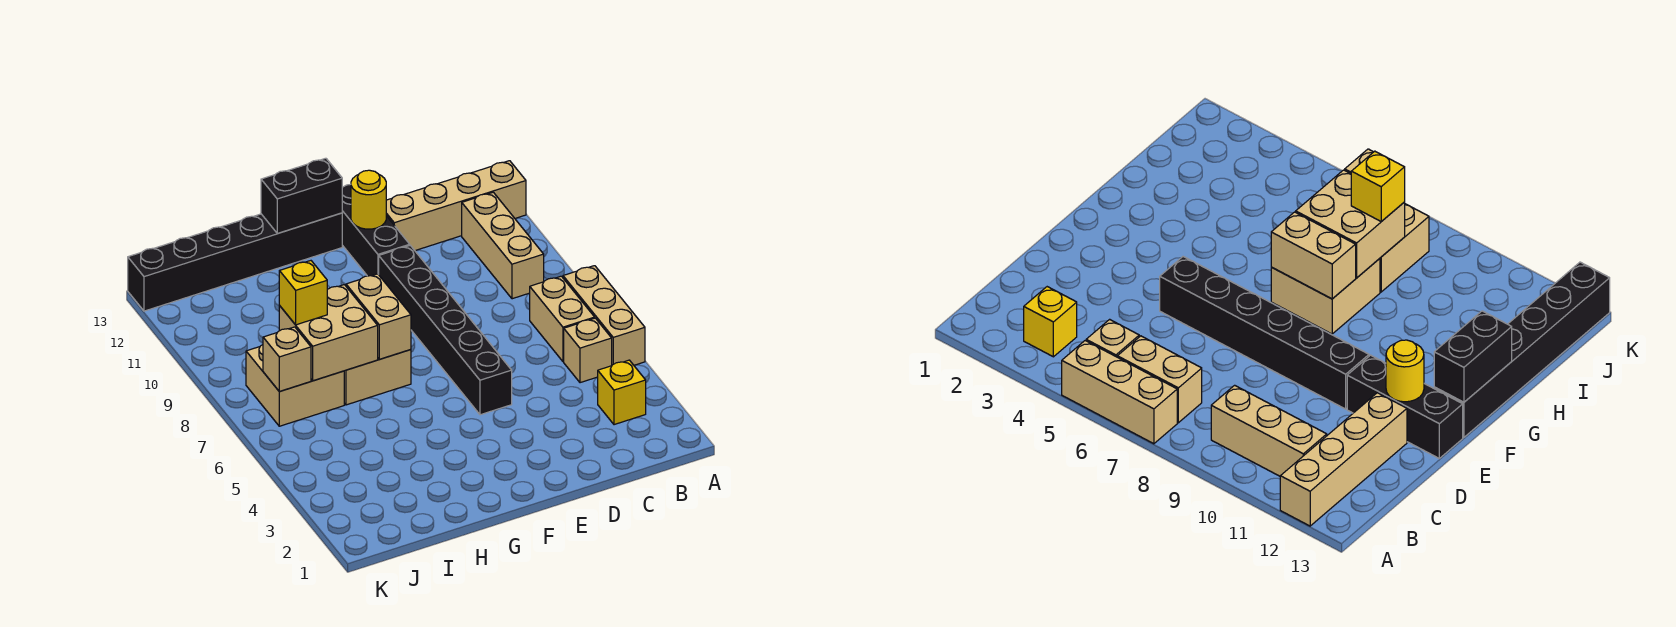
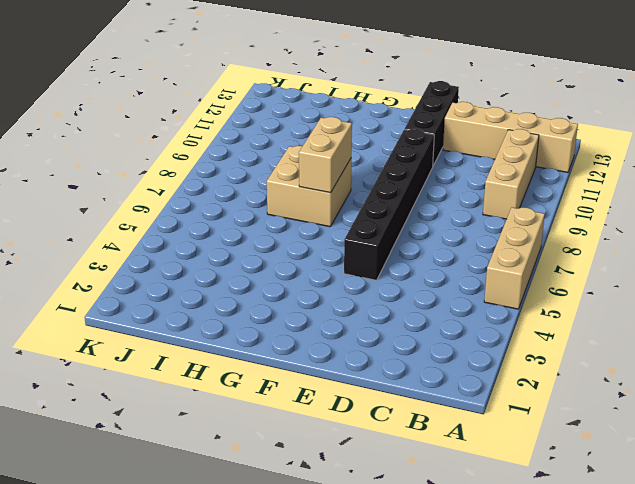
none -> yellow brick B3 level 1
none -> tan brick B5 level 1
none -> tan brick B6:B7 level 1

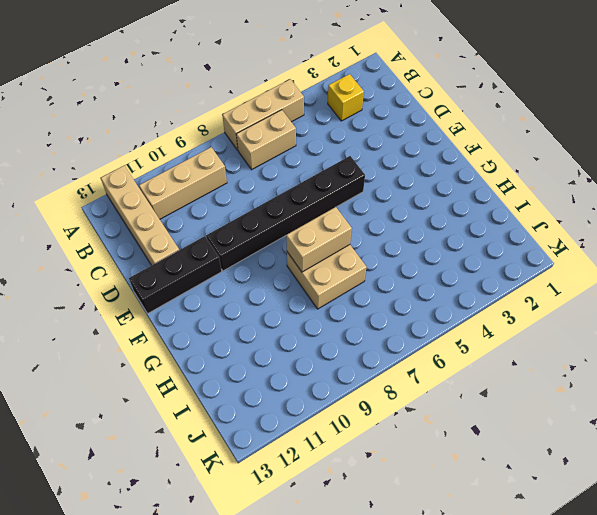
none -> tan brick B5 level 1
none -> black brick F13:K13 level 1
none -> tan brick I7:J8 level 1

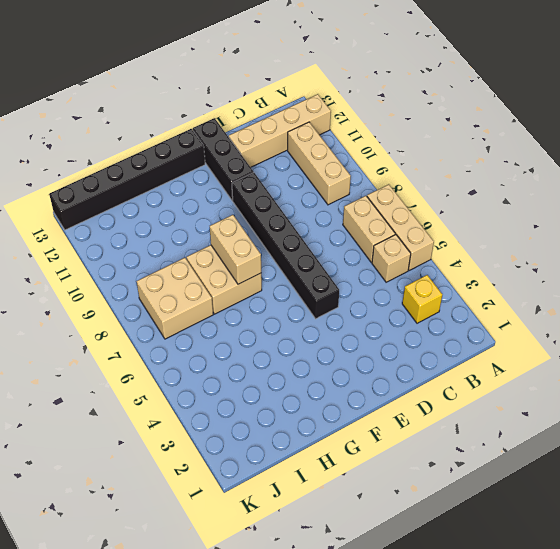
none -> yellow round brick E12 level 2
none -> black brick F13:G13 level 2
none -> tan brick H7:I8 level 2

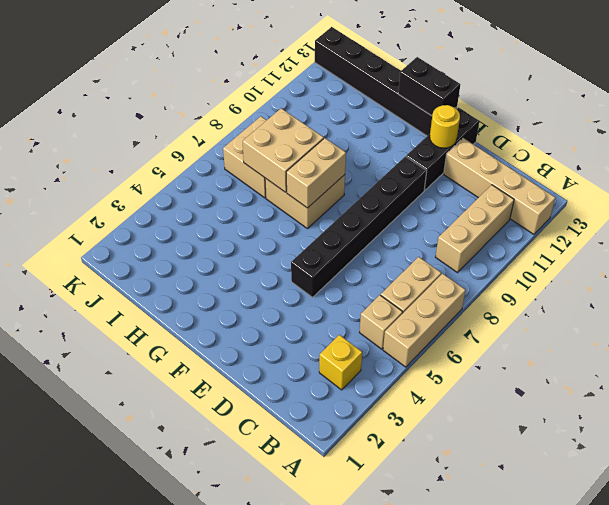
none -> tan brick J7 level 2
none -> yellow brick I8 level 3

